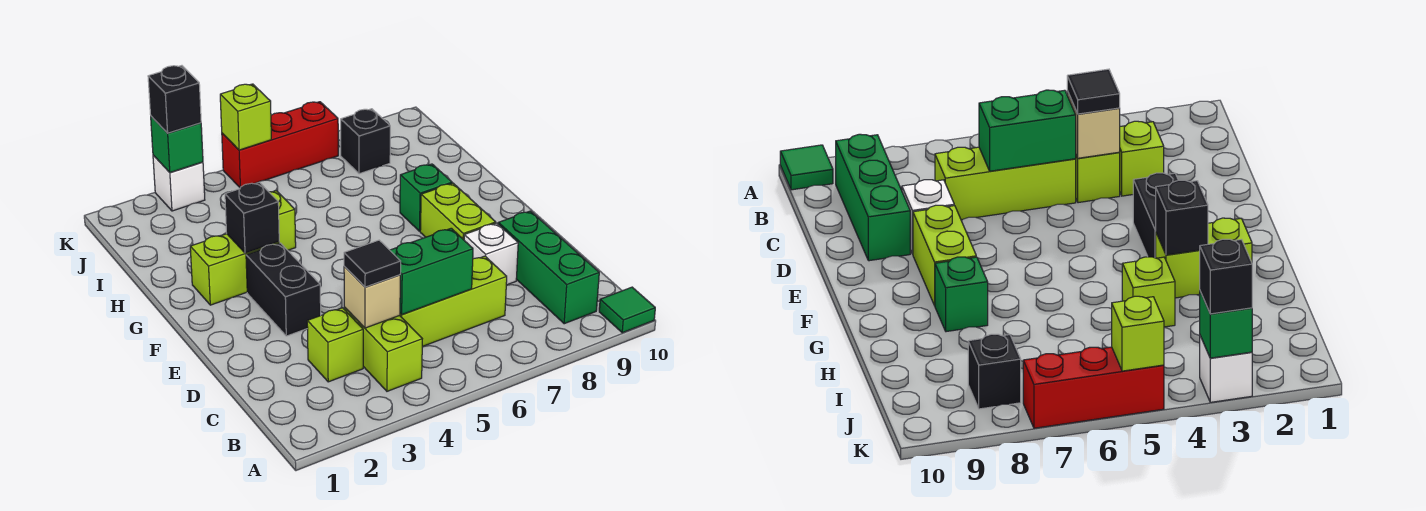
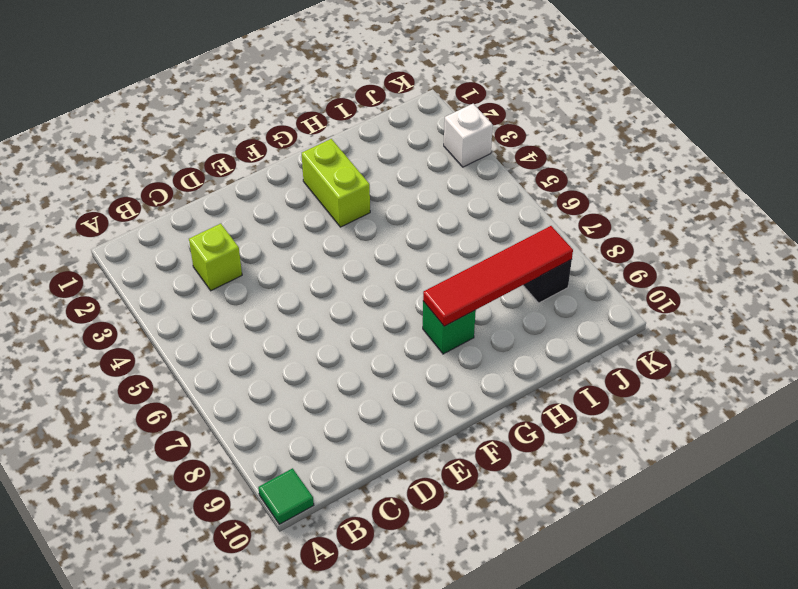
red tile G8:J8 level 2 -> none
none -> lime brick B4:C4 level 1
none -> green brick B9:D9 level 1
none -> lime brick C5:C7 level 1

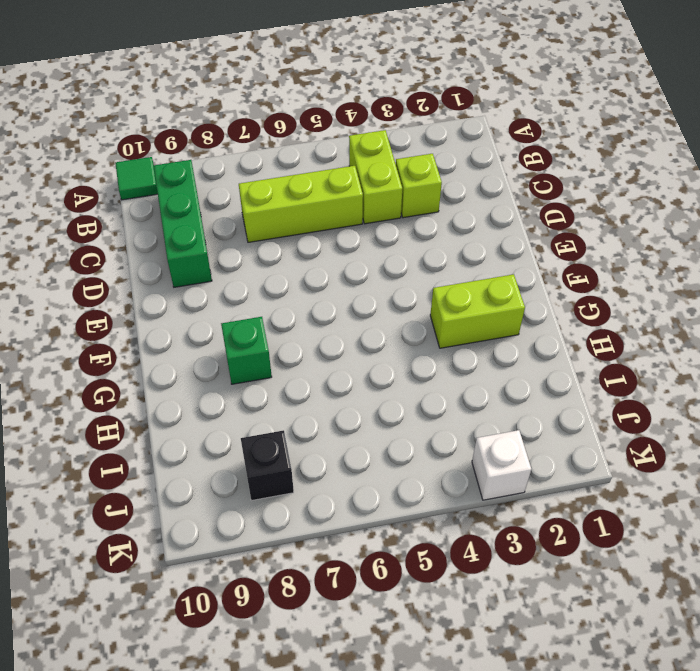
none -> white brick D8 level 1
none -> black brick E3:F3 level 1
none -> lime brick E8:F8 level 1

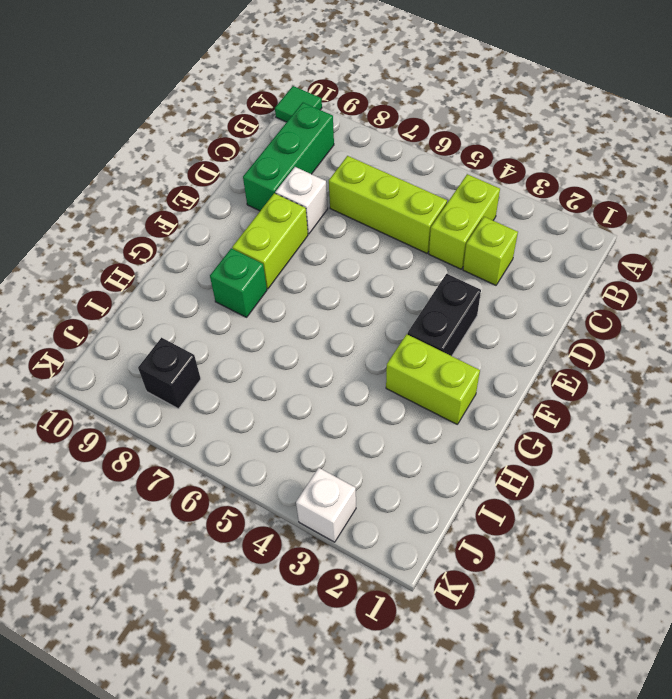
none -> lime brick H4 level 1
none -> red brick K5:K7 level 1
none -> tan brick C4 level 2

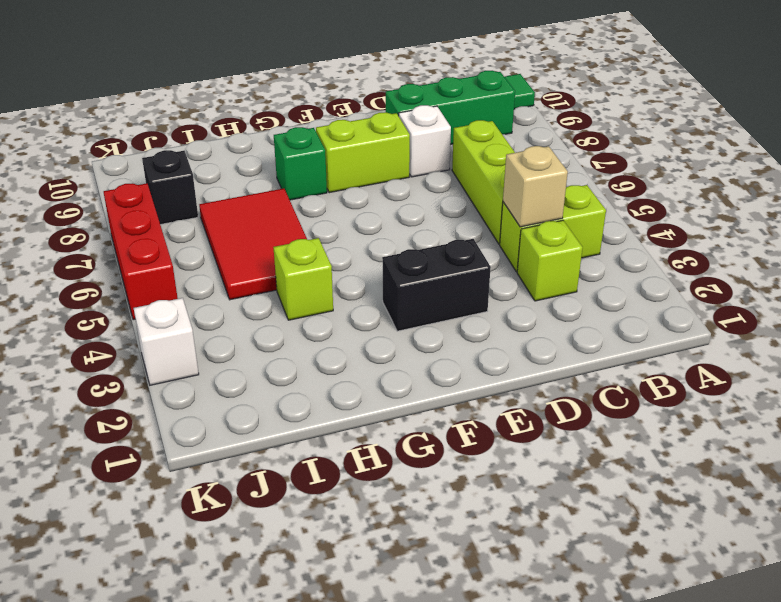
red tile H5:I7 level 1 -> none
none -> lime brick G2:G3 level 1
none -> green brick C5:C6 level 2
none -> black brick G3 level 2

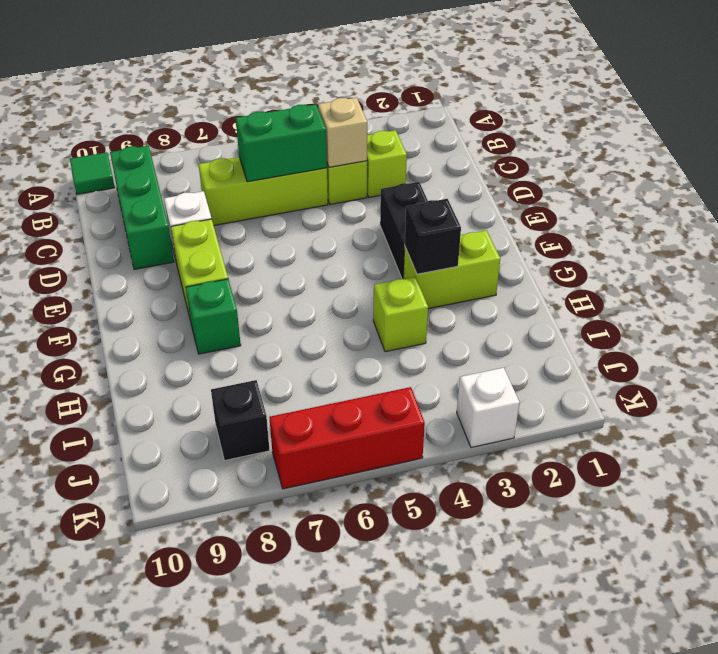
none -> green brick K3 level 2
none -> lime brick K5 level 2
none -> black tile C4 level 3

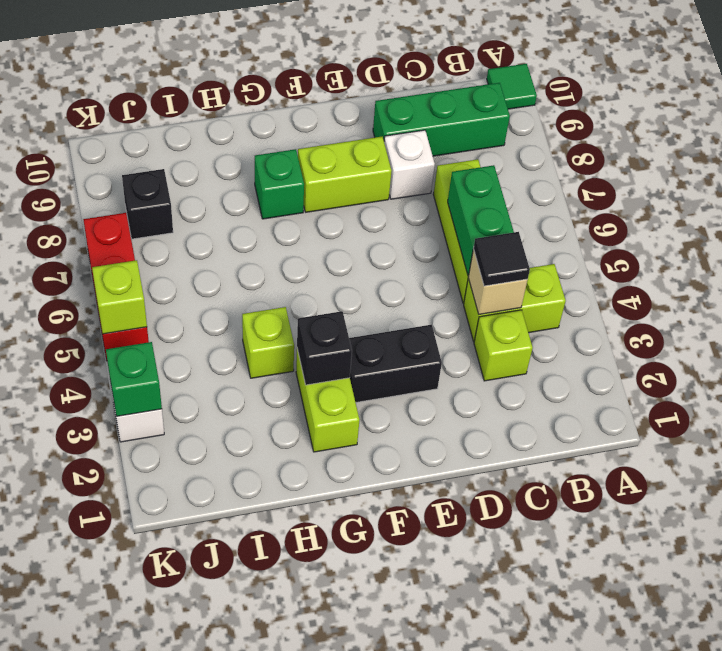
none -> black brick K3 level 3

